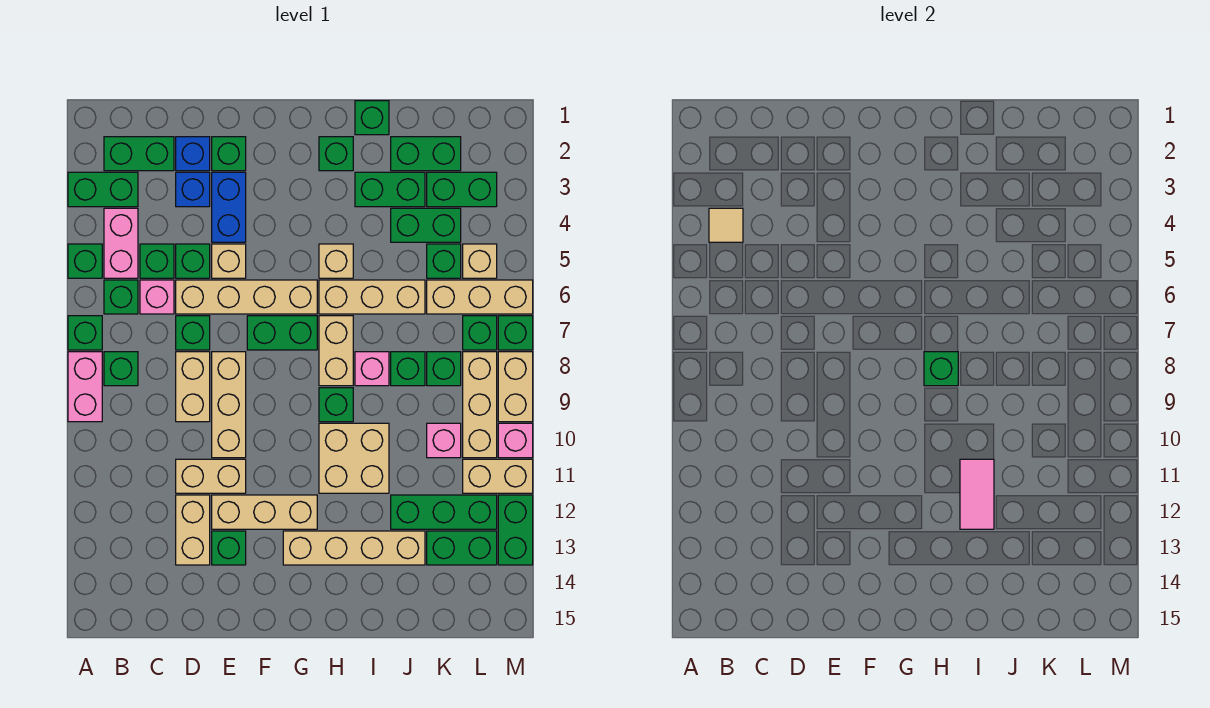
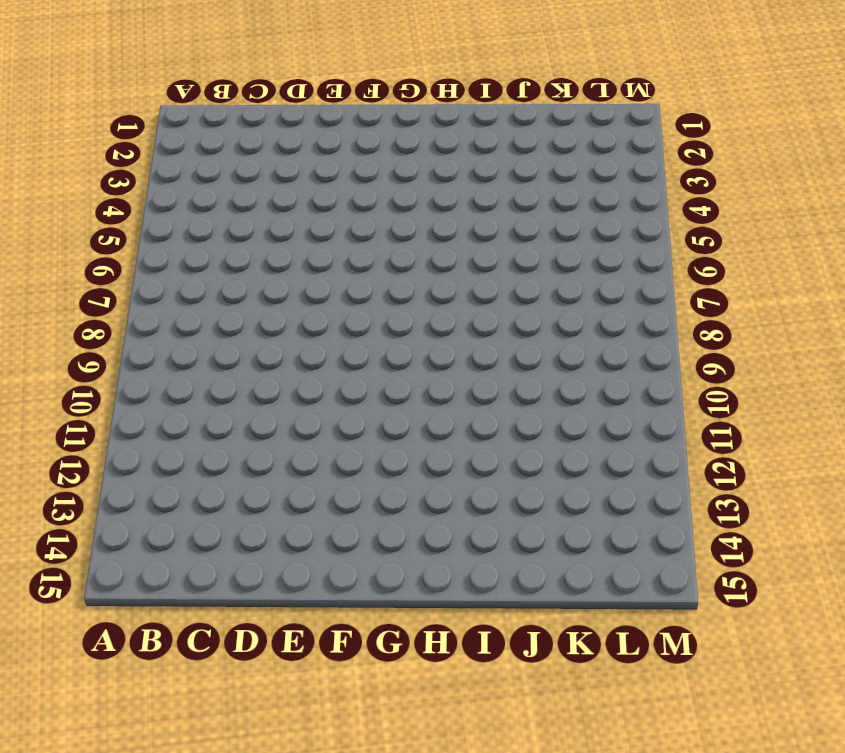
none -> green brick A3:B3 level 1
none -> green brick A5 level 1
none -> green brick A7 level 1
none -> pink brick A8:A9 level 1

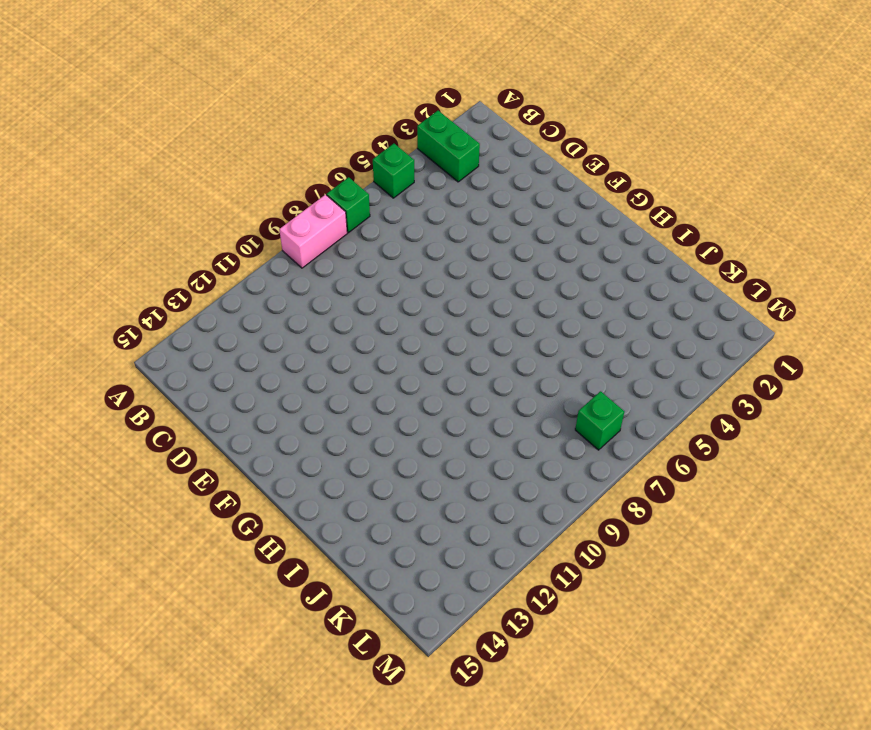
none -> green brick B2:C2 level 1
none -> pink brick B4:B5 level 1
none -> green brick B6 level 1
none -> green brick B8 level 1

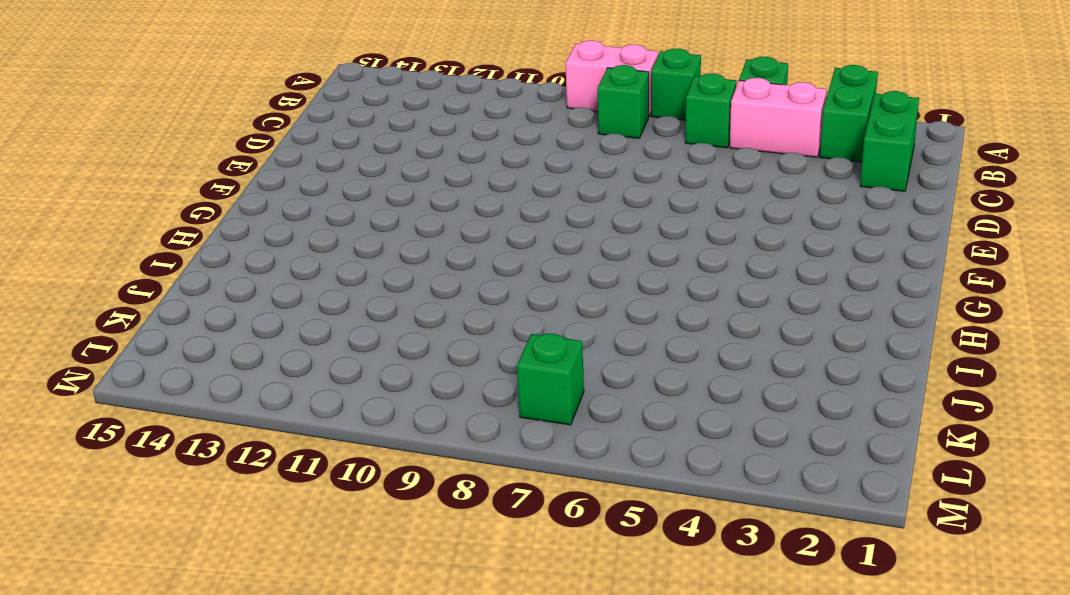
none -> green brick C5 level 1
none -> pink brick C6 level 1
none -> blue brick D2 level 1
none -> blue brick D3 level 1

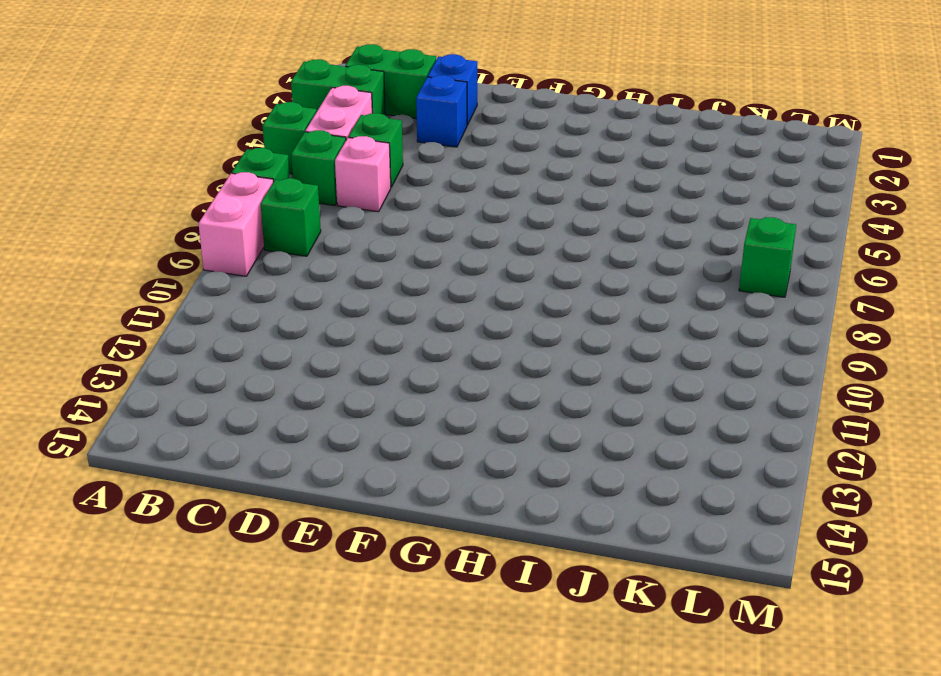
none -> green brick D5 level 1
none -> tan brick D6:G6 level 1
none -> green brick D7 level 1
none -> tan brick D8:D9 level 1

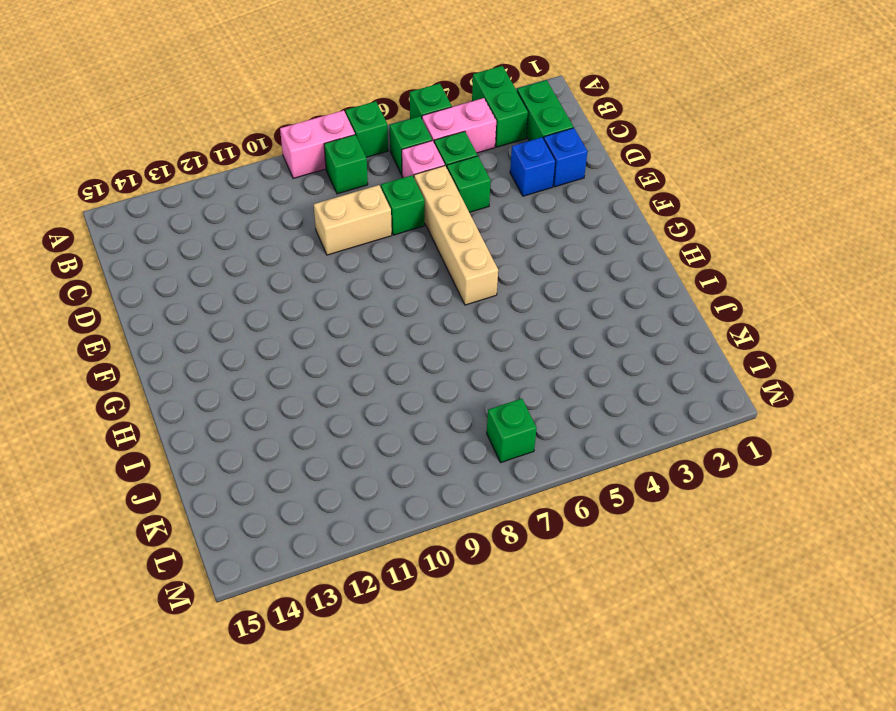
none -> tan brick D11:E11 level 1
none -> tan brick D12:D13 level 1
none -> green brick E2 level 1
none -> blue brick E3:E4 level 1

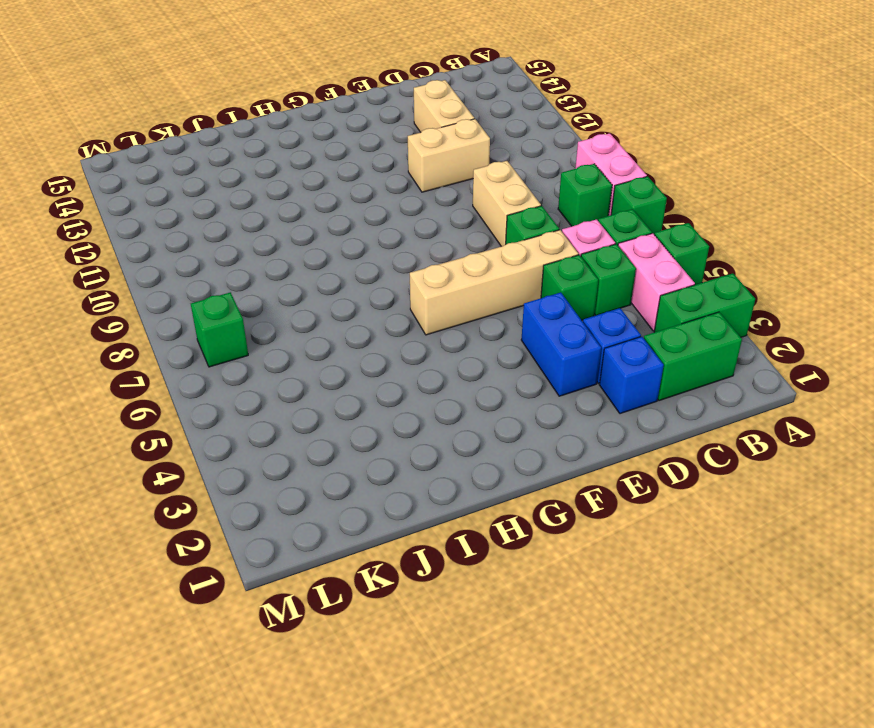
none -> green brick E2 level 1
none -> tan brick E5 level 1
none -> tan brick E8:E10 level 1
none -> tan brick E12:G12 level 1

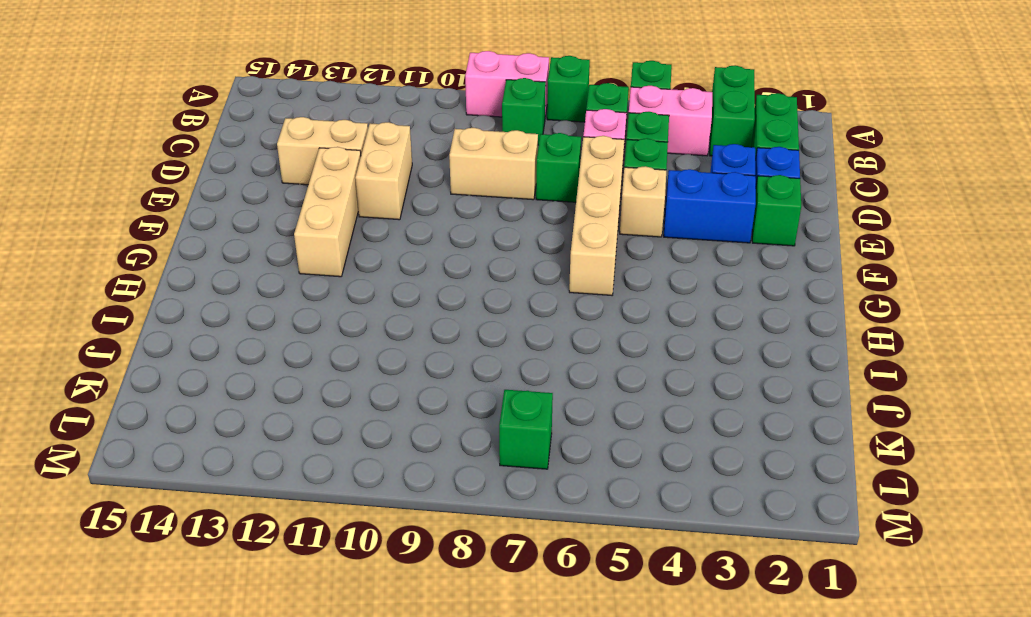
none -> tan brick E8:E10 level 1
none -> green brick E13 level 1
none -> green brick F7:G7 level 1
none -> tan brick G13:J13 level 1

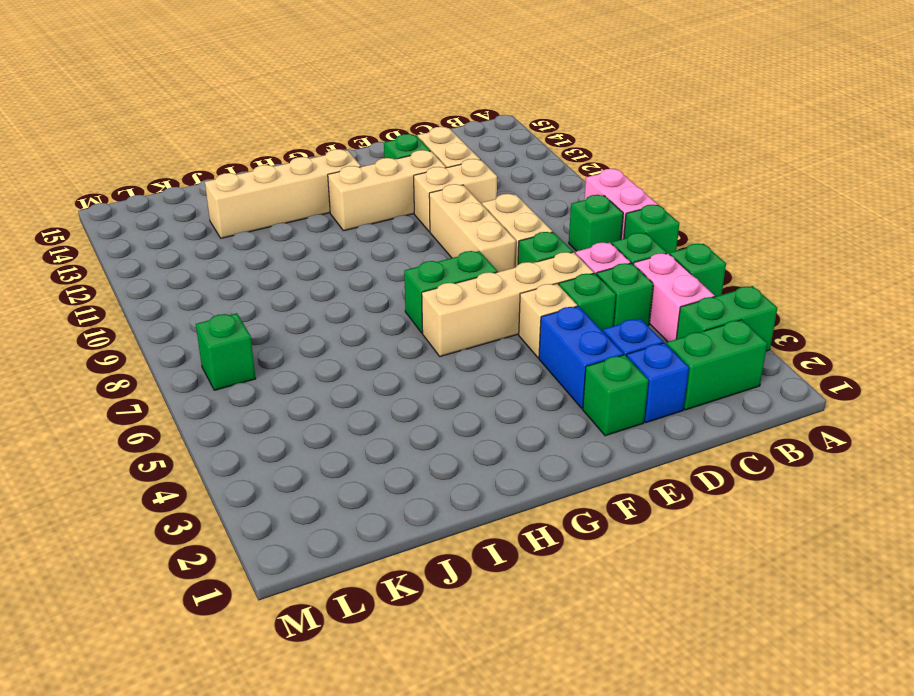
none -> green brick H2 level 1
none -> tan brick H5 level 1
none -> tan brick H6:J6 level 1
none -> tan brick H7:H8 level 1

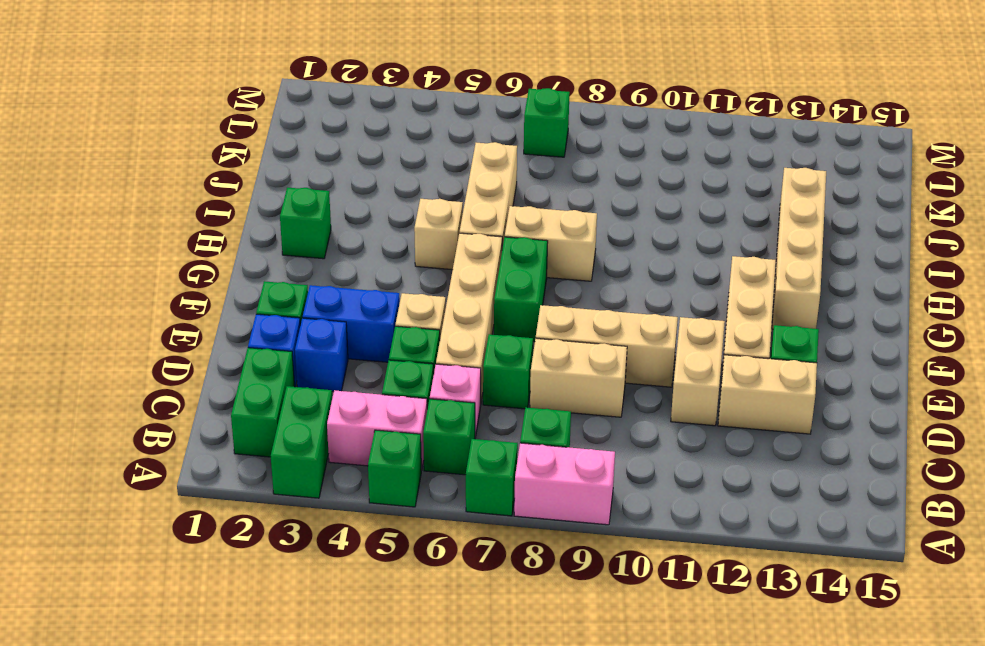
none -> green brick H9 level 1
none -> tan brick H10:I11 level 1
none -> green brick I1 level 1
none -> green brick I3:J3 level 1

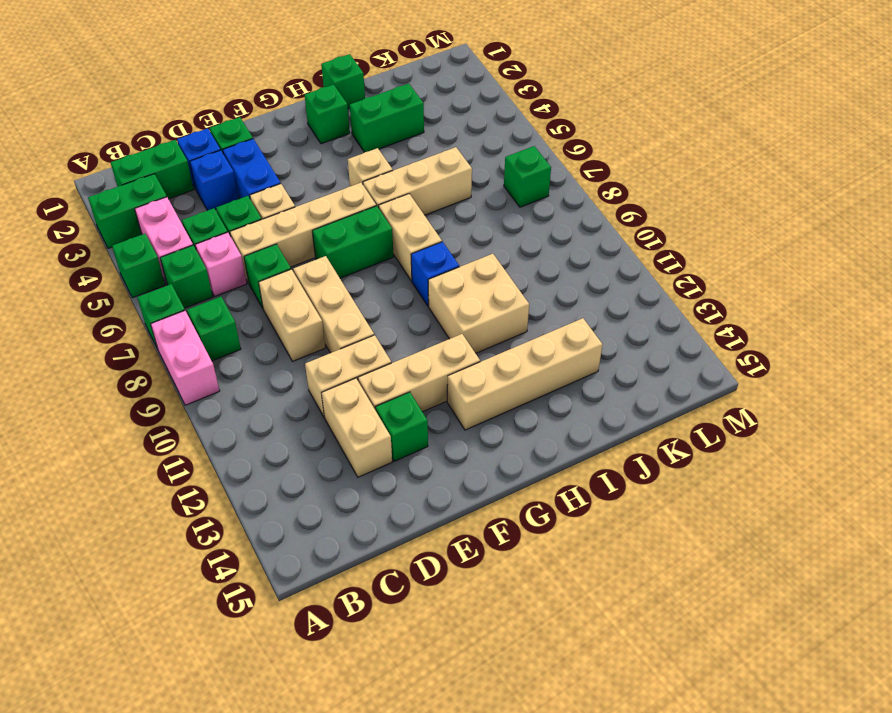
blue brick H9 level 1 -> green brick H9 level 1
none -> pink brick I8 level 1
none -> green brick J2:K2 level 1
none -> green brick J4:K4 level 1
none -> green brick J8 level 1

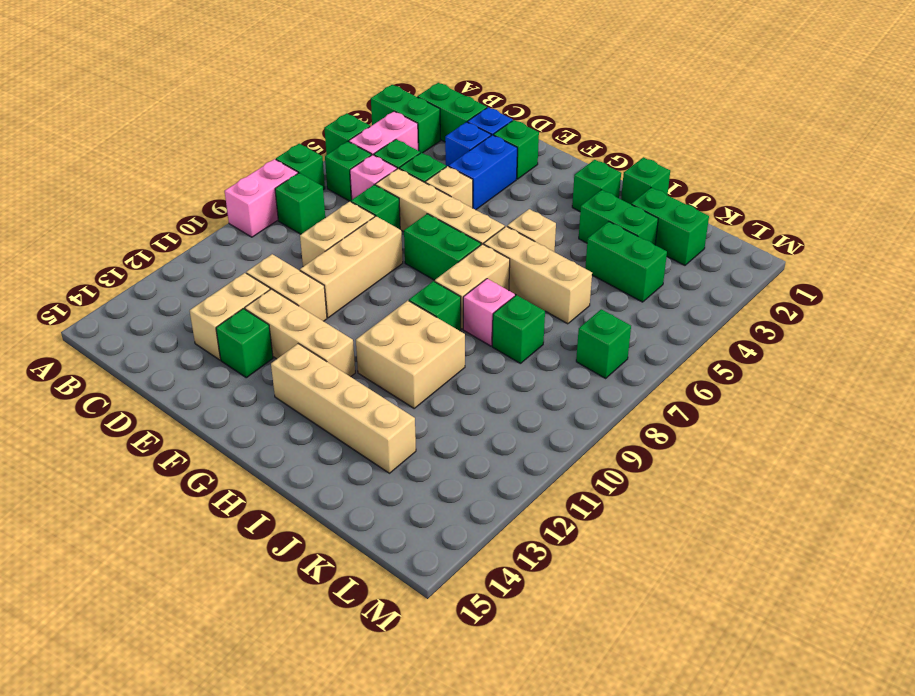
none -> green brick J12:L12 level 1
none -> green brick K3:L3 level 1
none -> green brick K5 level 1
none -> tan brick K6:M6 level 1

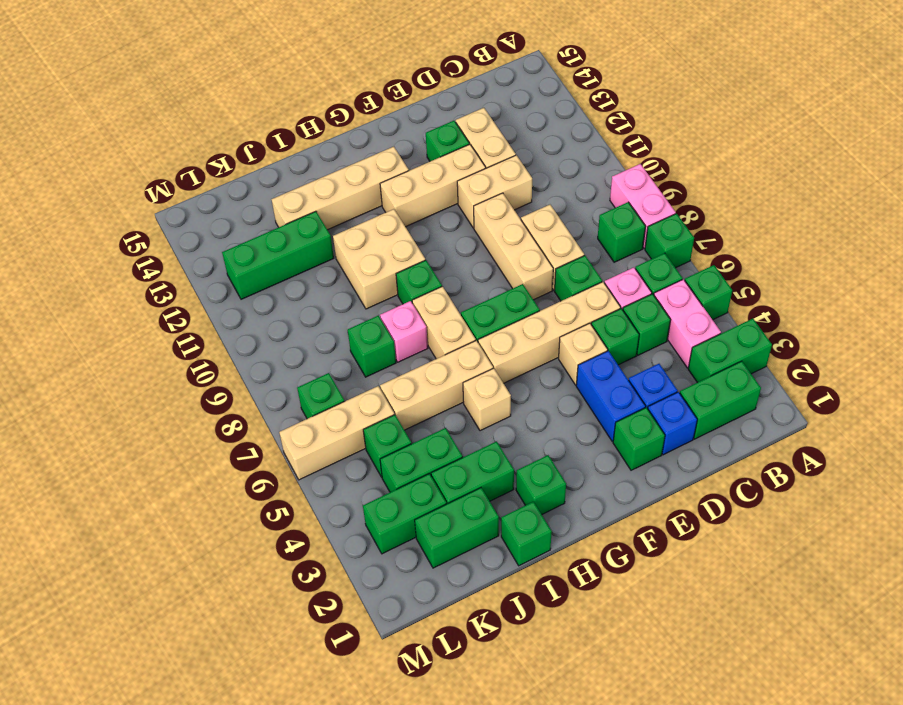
none -> green brick K8 level 1
none -> pink brick K10 level 1
none -> green brick K13:L13 level 1
none -> tan brick L5 level 1

